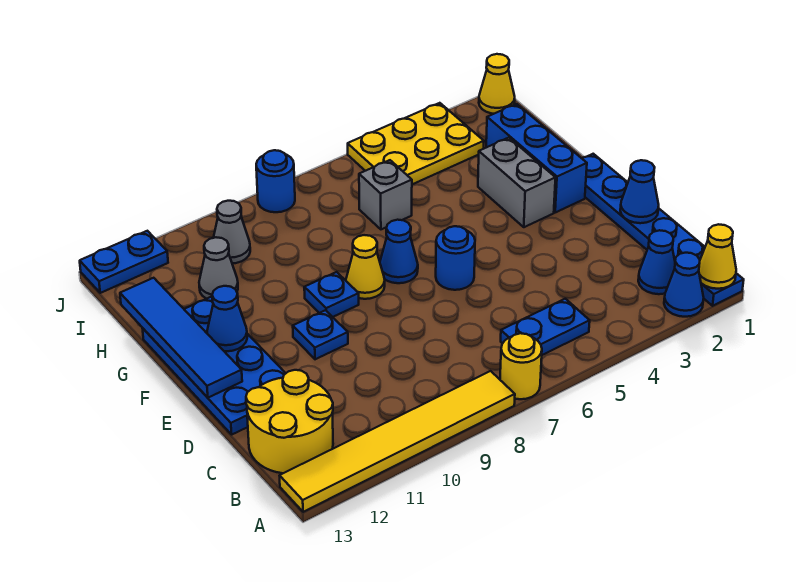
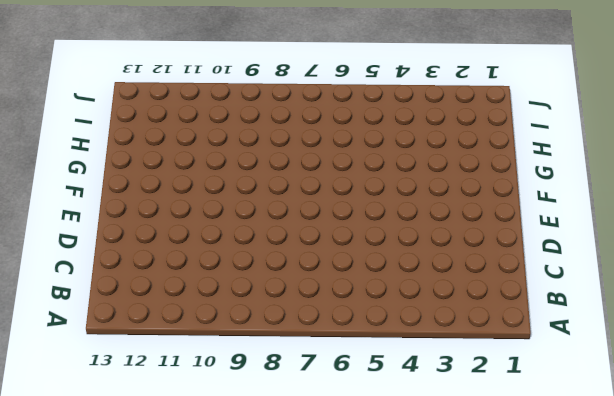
none -> blue plate A1:F1 level 1
none -> blue cone A2 level 1
none -> yellow round brick A7 level 1

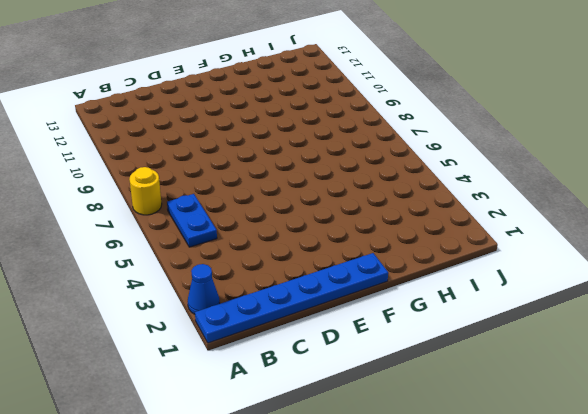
none -> yellow tile A8:A13 level 1
none -> blue cone B2 level 1
none -> yellow round brick B12:C13 level 1

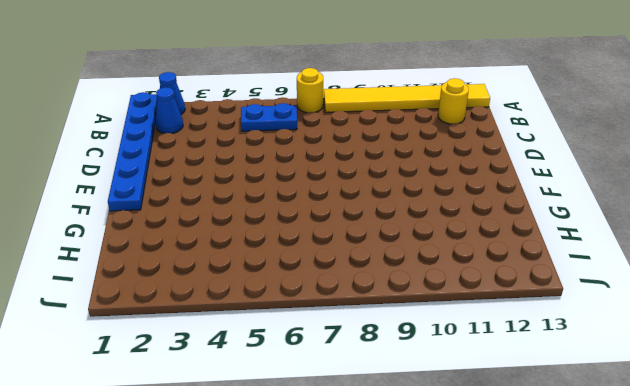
yellow round brick B12 level 1 -> yellow round brick B12:C13 level 1
none -> blue plate D12:G13 level 1
none -> blue round brick E6 level 1
none -> blue plate E10 level 1

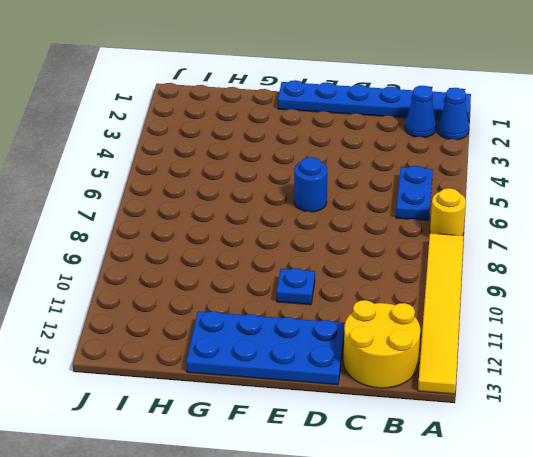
none -> blue brick F2:H2 level 1
none -> grey brick F3:G3 level 1
none -> blue cone F7 level 1

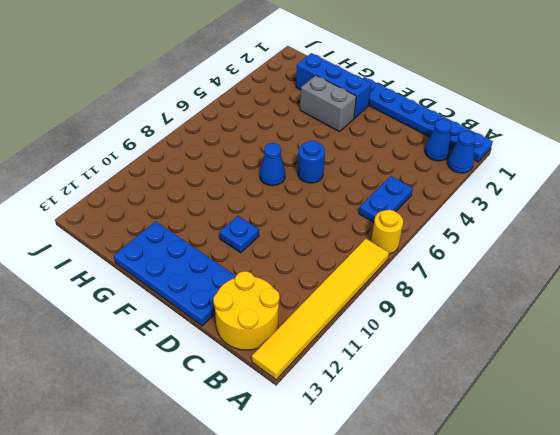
none -> yellow cone F8 level 1
none -> blue plate F9 level 1
none -> grey brick H6 level 1

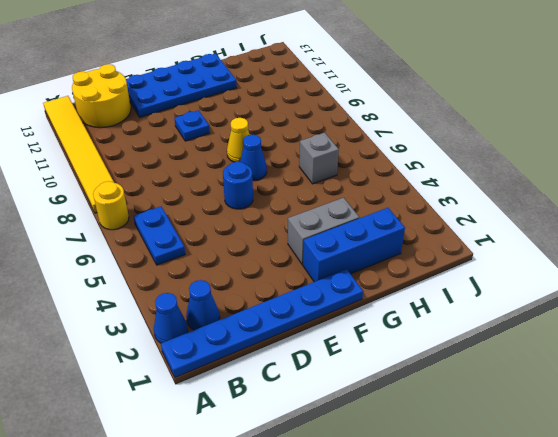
none -> blue plate F9 level 1
none -> grey cone H11 level 1
none -> yellow plate I3:J5 level 1

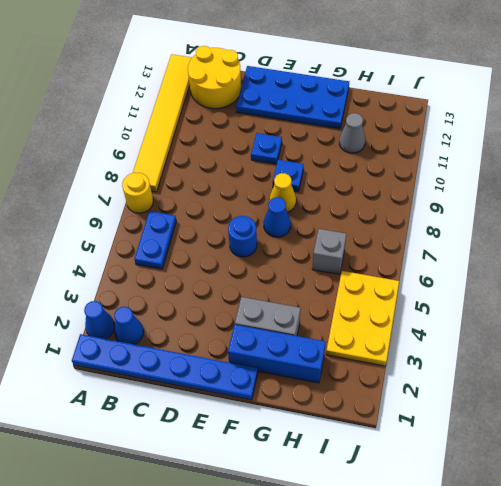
none -> grey cone I10 level 1
none -> yellow cone J1 level 1
none -> blue round brick J8 level 1

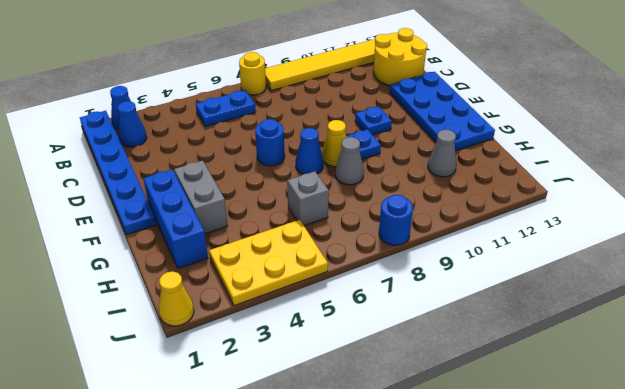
grey cone G8 level 1 -> grey cone I10 level 1
none -> blue plate J12:J13 level 1
none -> yellow cone A1 level 2
none -> blue cone D1 level 2

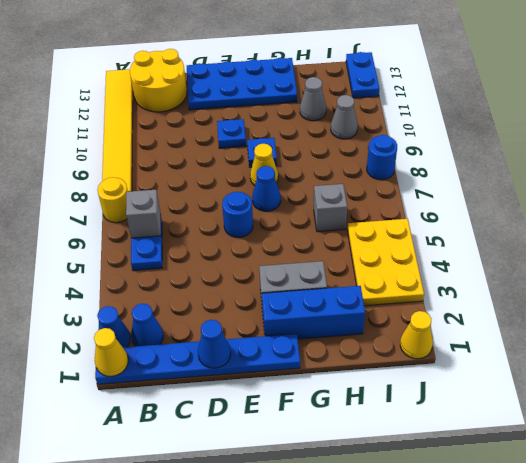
grey brick B6 level 2 -> none
none -> blue tile E13:H13 level 2
none -> blue cone F12 level 2

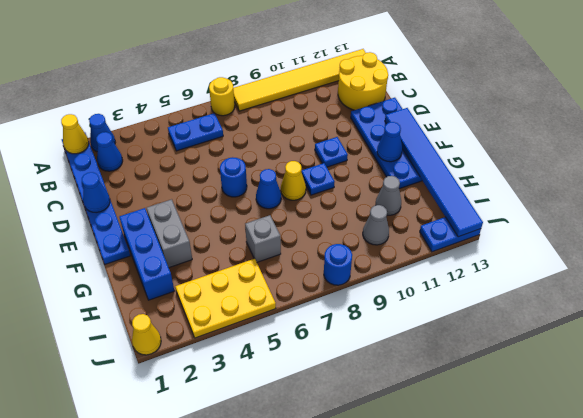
blue tile E13:J13 level 2 -> blue tile E13:H13 level 2

